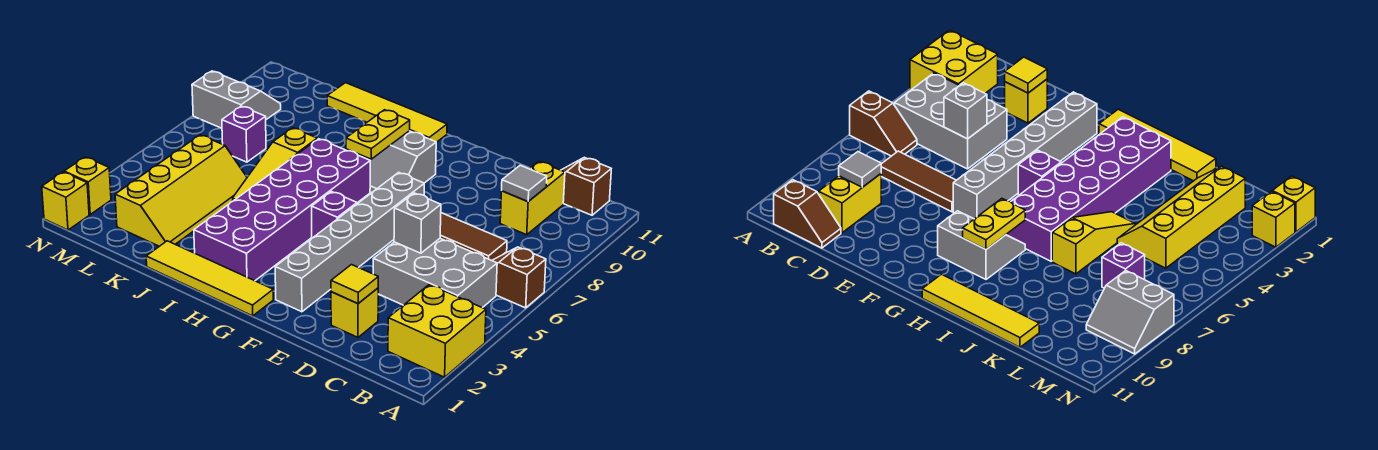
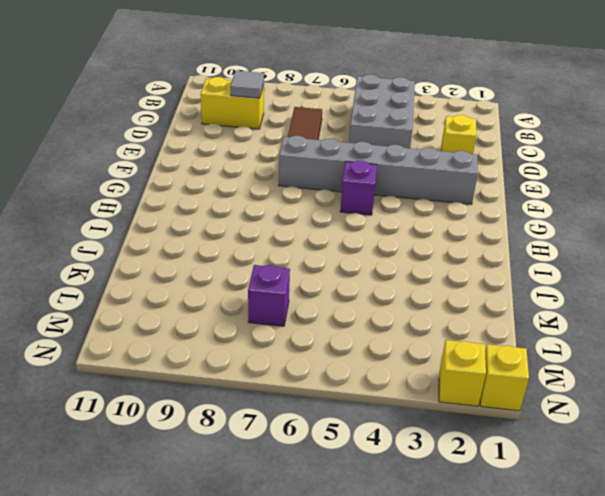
none -> yellow brick A2:B3 level 1
none -> brown slope A6:B6 level 1 top A
none -> brown slope B11:C11 level 1 top B

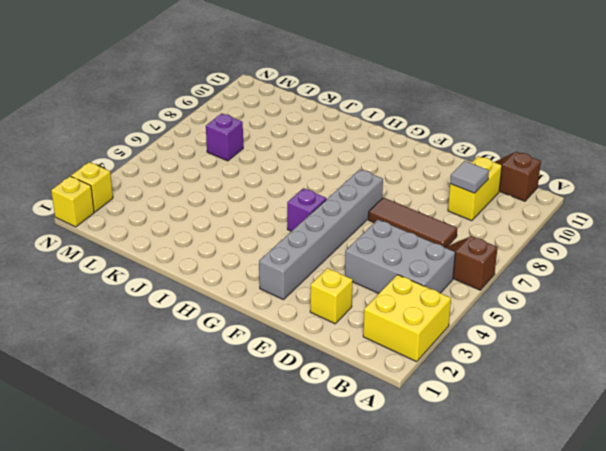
none -> yellow tile G1:J1 level 1
none -> grey slope G8:H9 level 1 top 9
none -> purple brick H2:I7 level 1

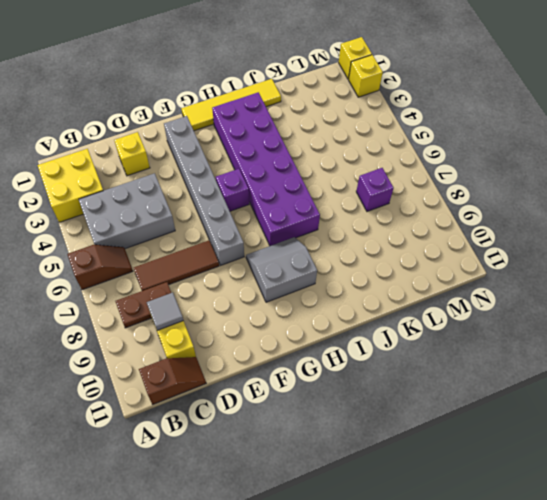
brown plate B8:C8 level 1 -> none
none -> yellow tile H11:K11 level 1
none -> yellow slope J5:J7 level 1 top 7
none -> yellow slope K2:L5 level 1 top L

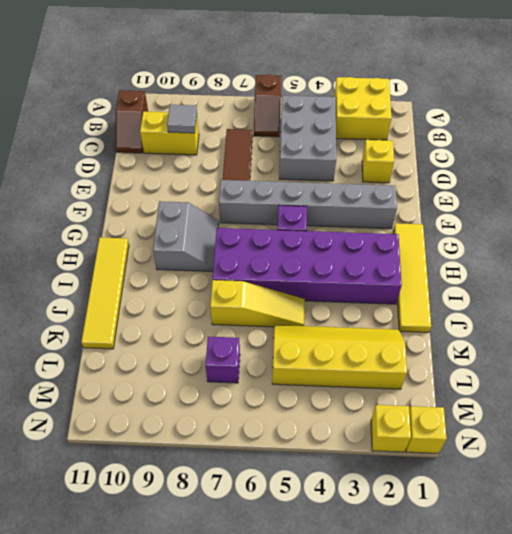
none -> grey slope M8:N9 level 1 top 8
none -> yellow tile D2 level 2
none -> grey brick D5 level 2

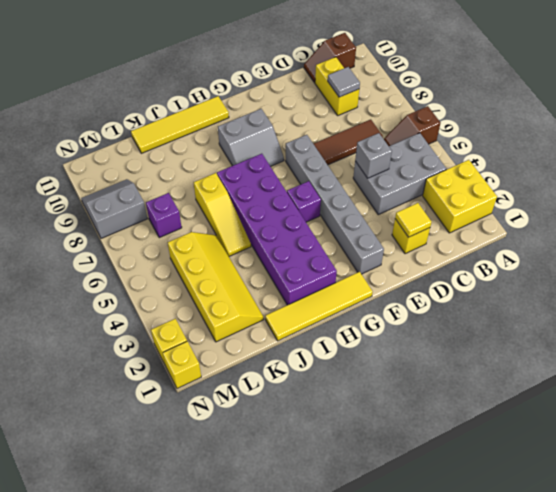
none -> yellow plate H8:H9 level 2

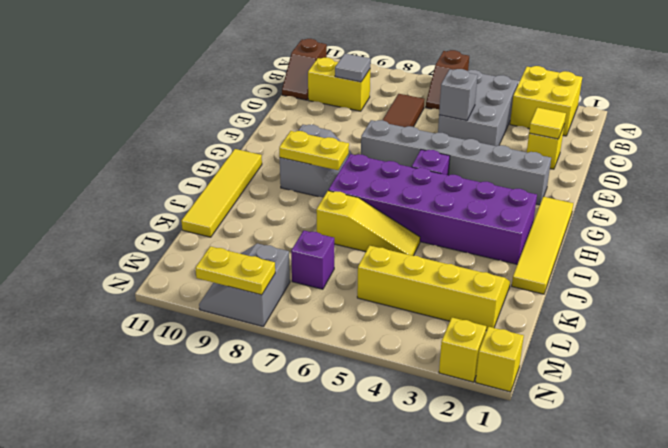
yellow plate N8:N9 level 2 -> none

